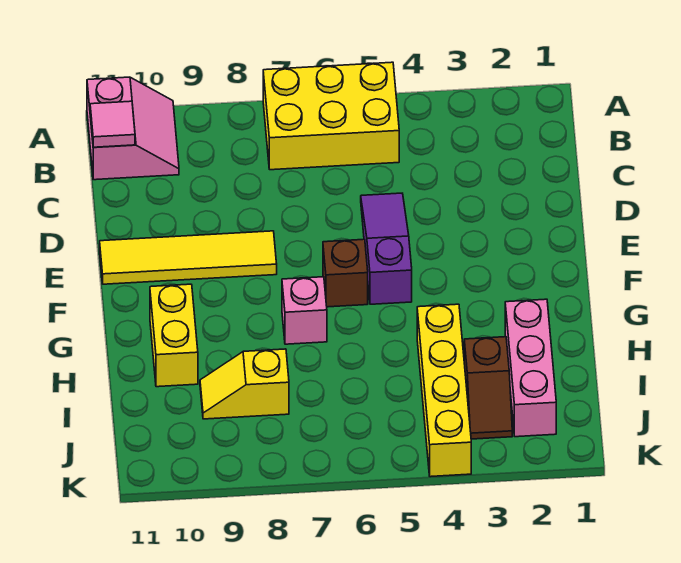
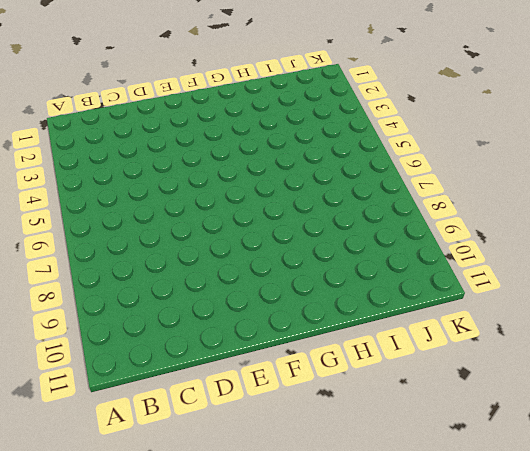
none -> yellow brick A5:B7 level 1
none -> pink slope A10:B11 level 1 top 11
none -> purple slope D5:F5 level 1 top F

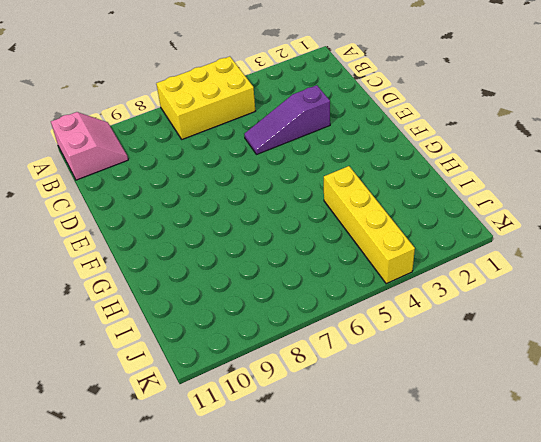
purple slope D3:D5 level 1 top 3 -> purple slope D5:F5 level 1 top F
none -> yellow tile E8:E11 level 1
none -> brown brick F6 level 1
none -> pink brick G7 level 1

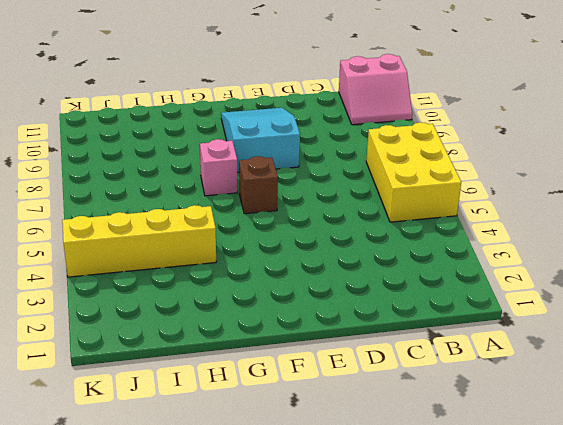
cyan slope E8:F10 level 1 top 8 -> yellow tile E8:E11 level 1
none -> purple slope D5:F5 level 1 top F
none -> yellow brick G10:H10 level 1
none -> pink brick H2:J2 level 1

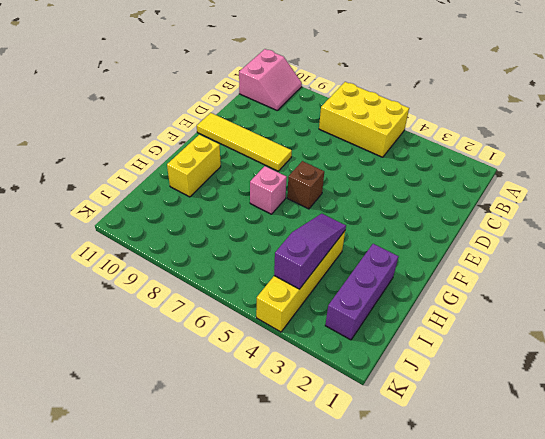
purple brick H2:J2 level 1 -> pink brick H2:J2 level 1
purple slope H4:J4 level 2 top J -> purple slope D5:F5 level 1 top F
none -> brown slope I3:J3 level 1 top I
none -> yellow slope I8:I9 level 1 top 8
none -> pink tile B11 level 2

